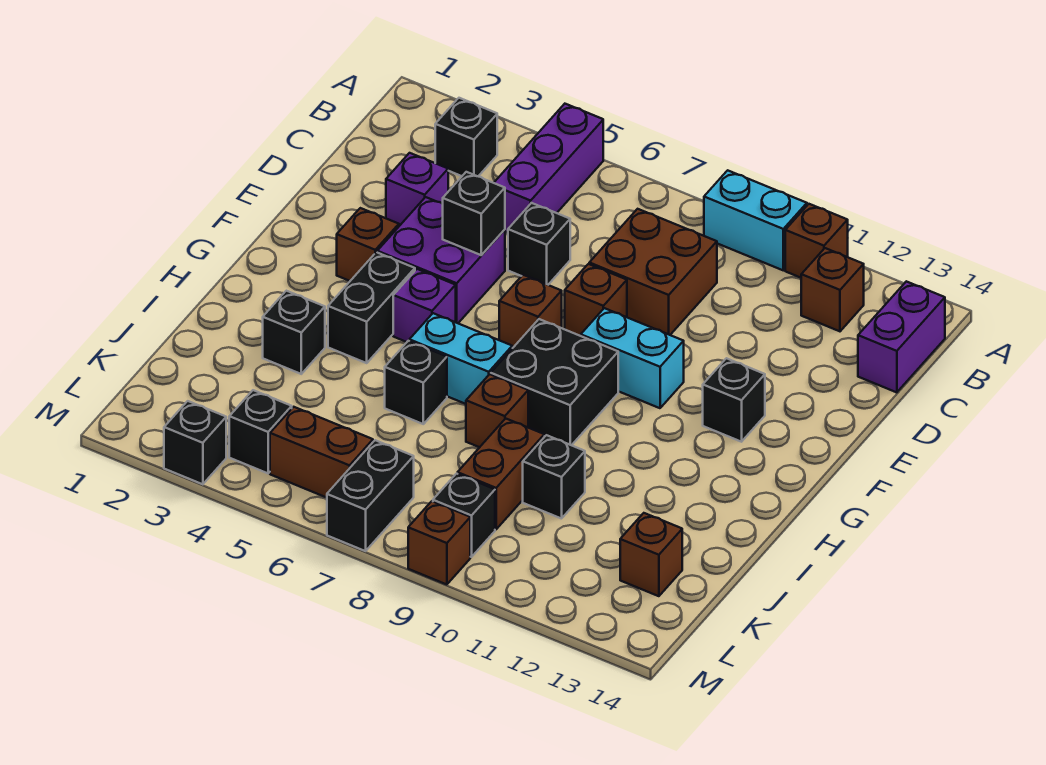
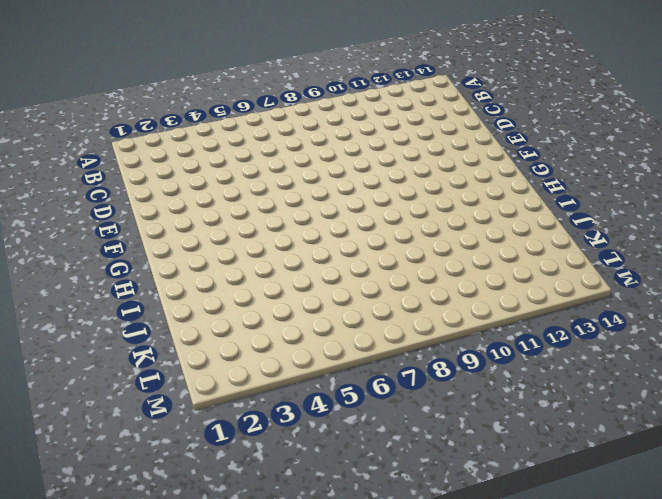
none -> purple brick A5:C5 level 1
none -> cyan brick A9:A10 level 1
none -> brown brick A11 level 1
none -> black brick B3 level 1

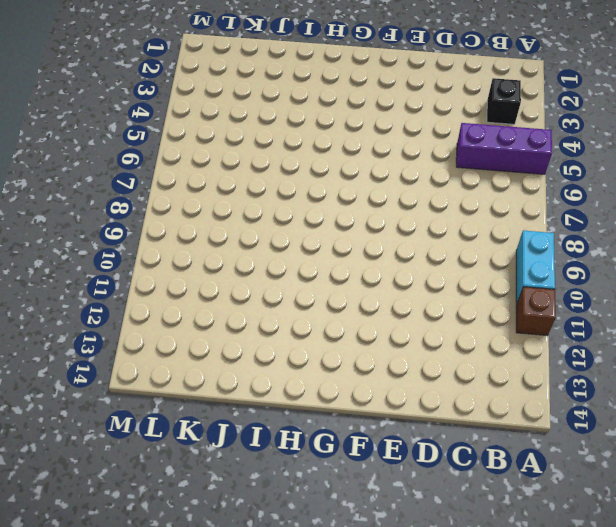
none -> brown brick B12 level 1
none -> purple brick B14:C14 level 1
none -> brown brick C8:D9 level 1
none -> purple brick D3 level 1

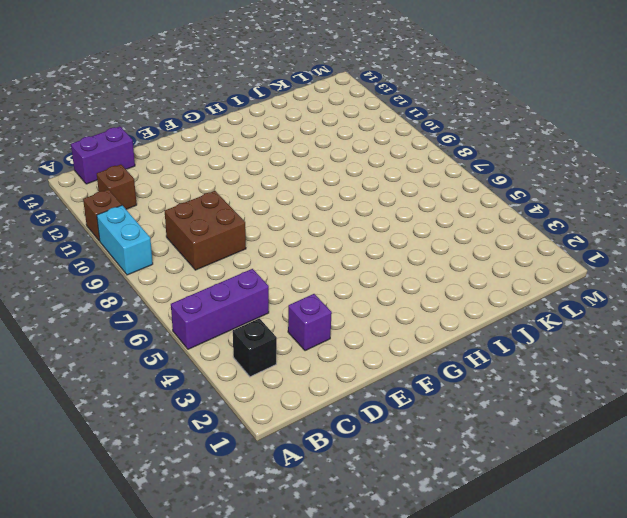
none -> black brick D6 level 1
none -> purple brick E4:F5 level 1
none -> brown brick E8 level 1
none -> brown brick F3 level 1

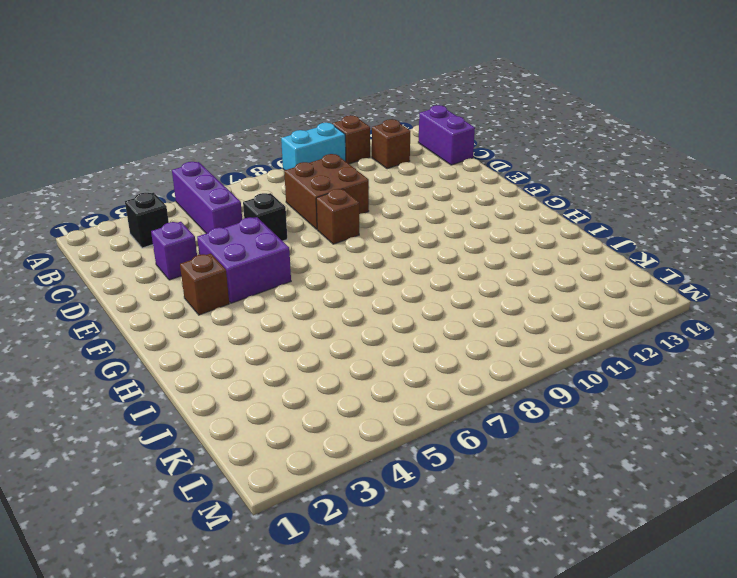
none -> brown brick F7 level 1
none -> cyan brick F9:F10 level 1
none -> black brick F12 level 1
none -> black brick G4:H4 level 1

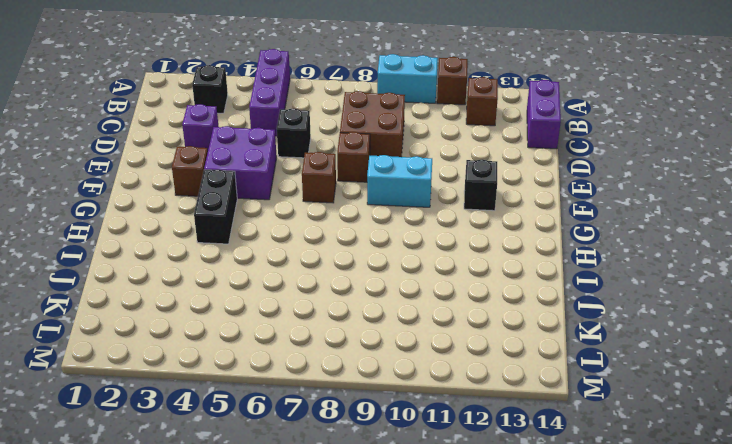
none -> purple brick G5 level 1
none -> black brick G8:H9 level 1
none -> cyan brick H6:H7 level 1
none -> black brick I3 level 1

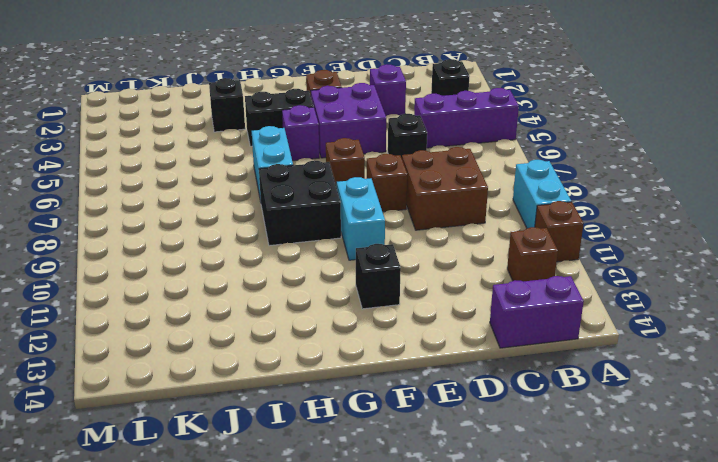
none -> black brick I6 level 1
none -> brown brick I8 level 1
none -> brown brick J9:K9 level 1
none -> black brick J10 level 1

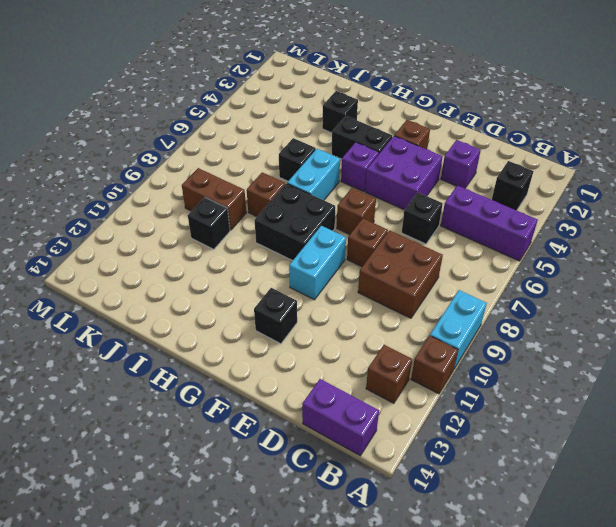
none -> brown brick K13 level 1
none -> black brick L4 level 1
none -> brown brick L5:L6 level 1
none -> black brick L7:M7 level 1

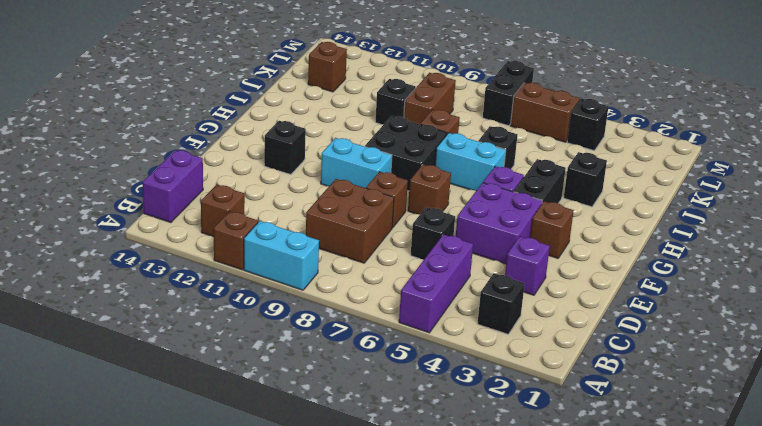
none -> black brick L9 level 1
none -> black brick M3 level 1
none -> brown brick M9 level 1
none -> black brick E5 level 2

